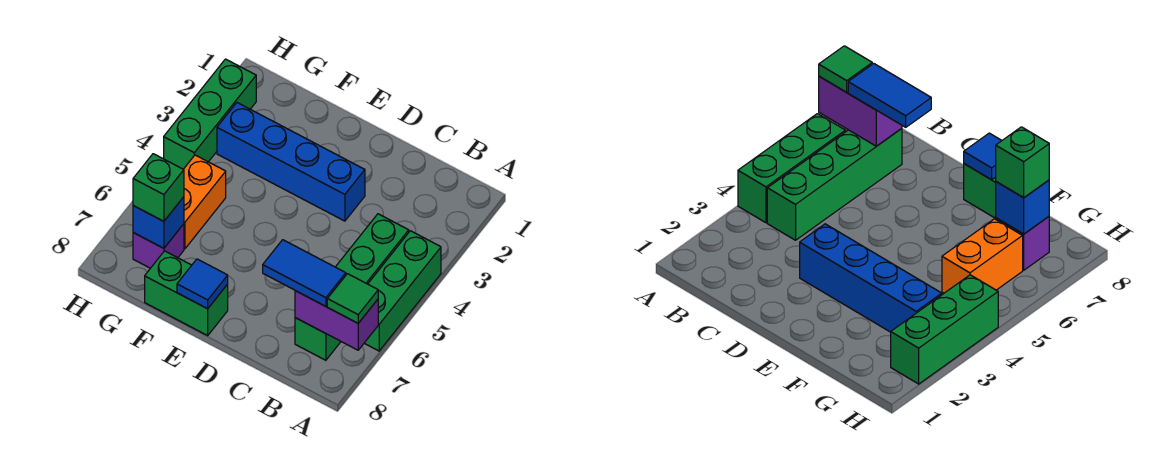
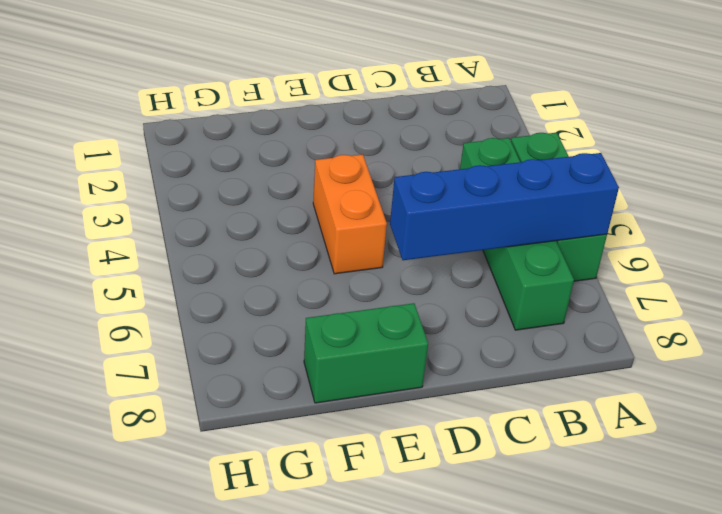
blue brick A6:D6 level 2 -> blue brick D3:G3 level 1
orange brick E4:E5 level 1 -> orange brick G5:G6 level 1
none -> purple brick G7 level 1
none -> green brick H2:H4 level 1
none -> purple brick A7:B7 level 2

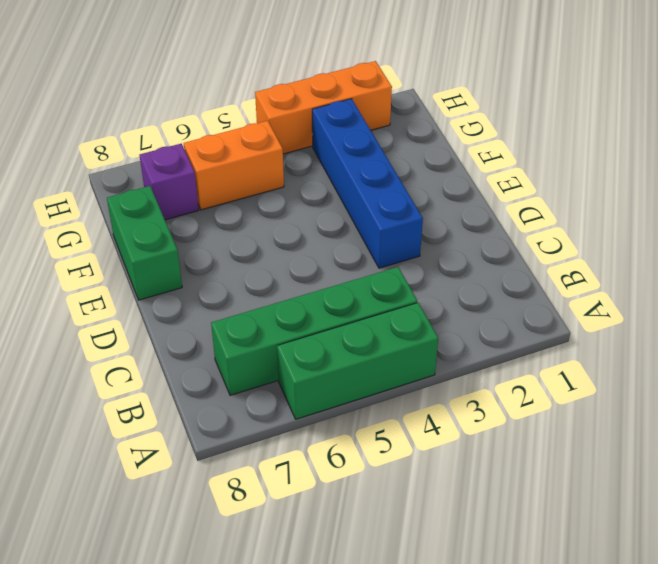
orange brick H2:H4 level 1 -> green brick H2:H4 level 1
none -> purple brick A7:B7 level 2
none -> blue tile E8 level 2
none -> blue brick G7 level 2

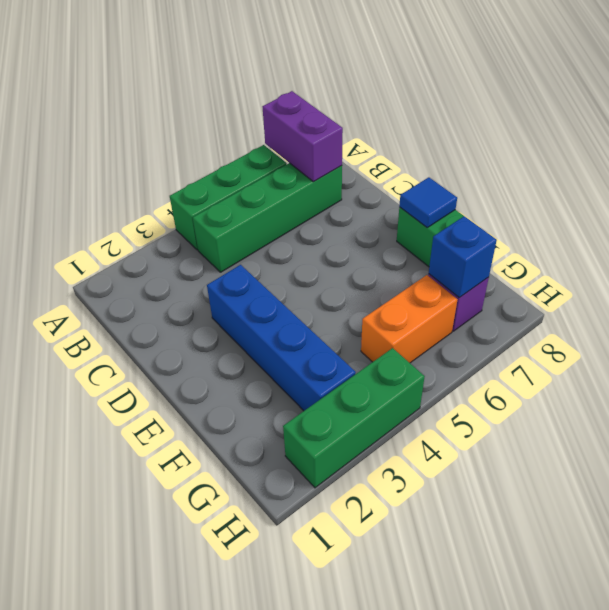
none -> green tile A7 level 3
none -> blue tile B7:C7 level 3
none -> green brick G7 level 3

